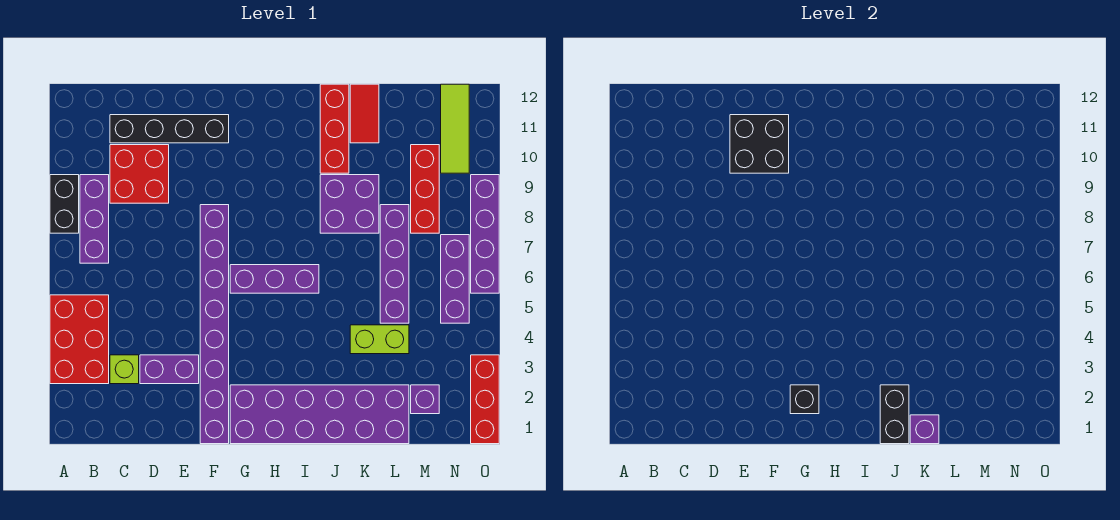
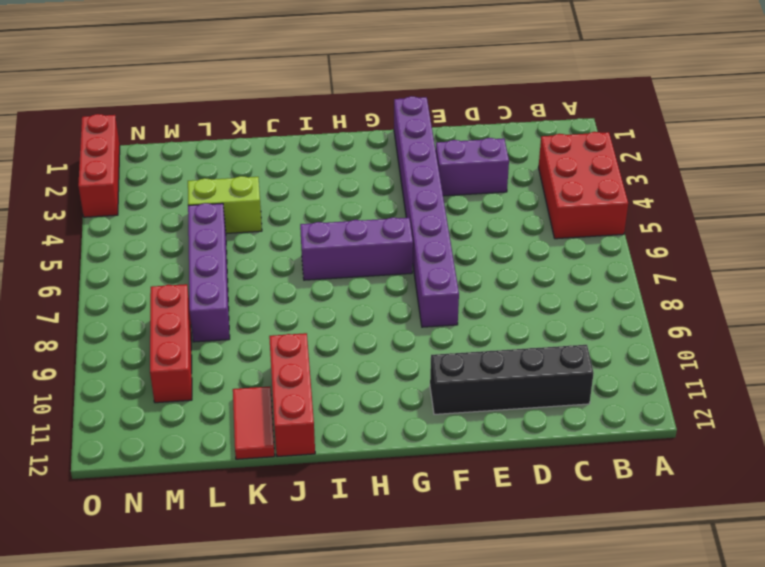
none -> black brick A8:A9 level 1
none -> purple brick B7:B9 level 1
none -> lime brick C3 level 1

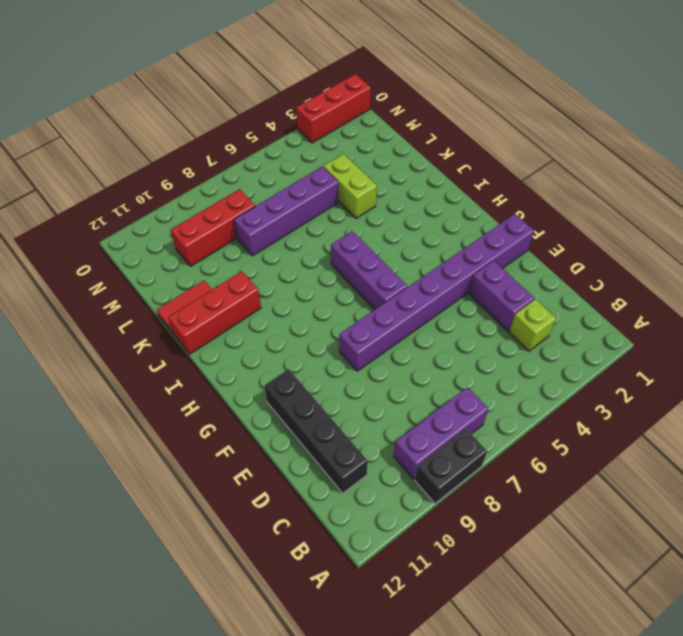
none -> red brick A3:B5 level 1
none -> red brick C9:D10 level 1
none -> purple brick G1:L2 level 1

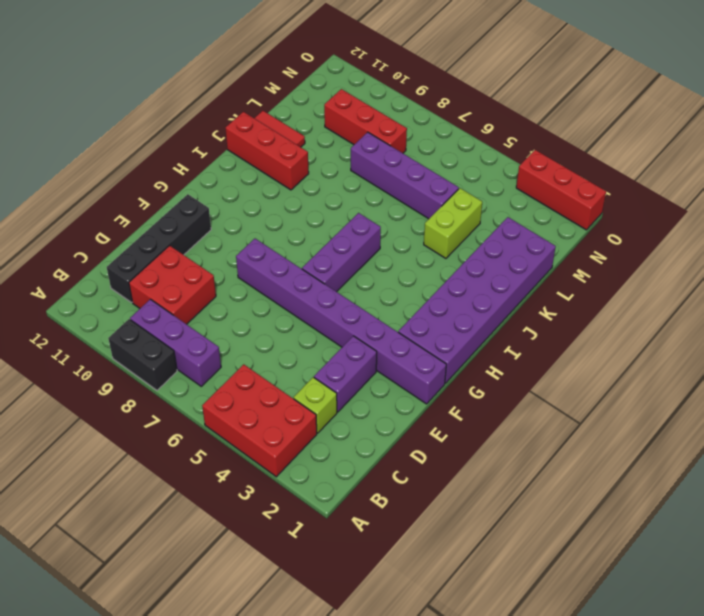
none -> purple brick J8:K9 level 1
none -> purple brick M2 level 1
none -> purple brick N5:N7 level 1

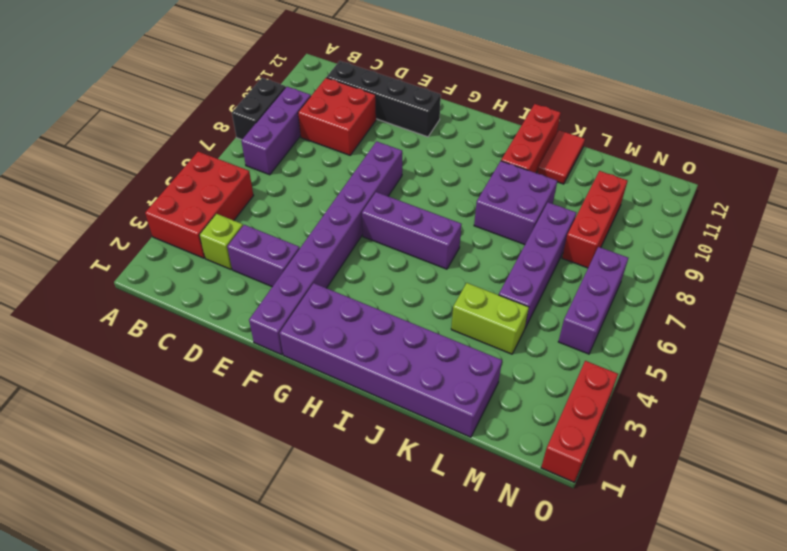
none -> purple brick M2 level 1
none -> lime tile N10:N12 level 1
none -> purple brick O6:O9 level 1

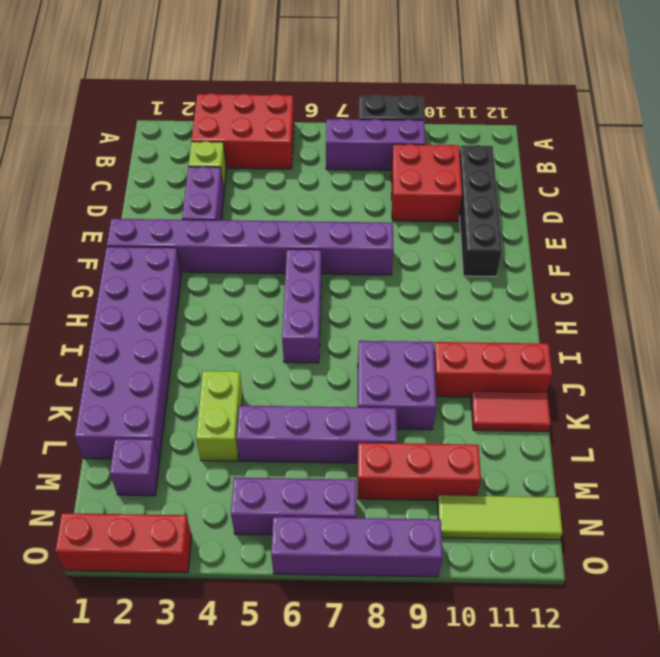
none -> black brick E10:F11 level 2
none -> black brick G2 level 2
none -> black brick J1:J2 level 2

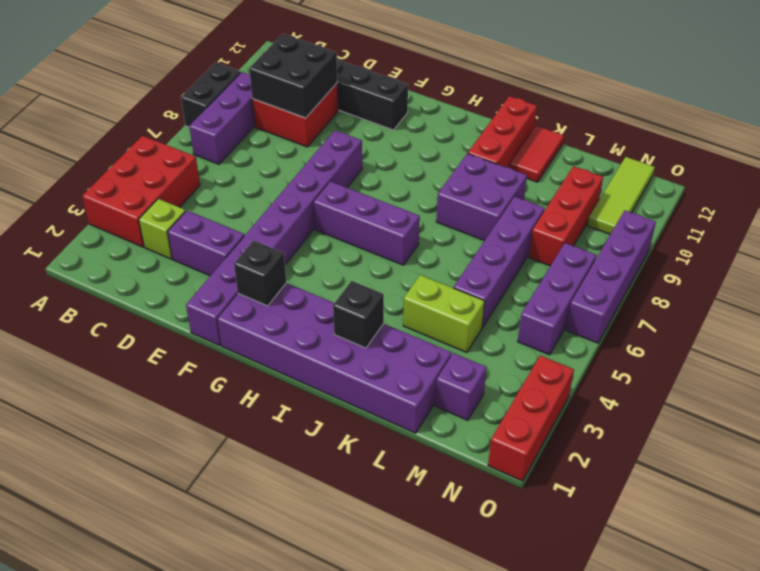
black brick C9:D10 level 2 -> black brick E10:F11 level 2
black brick J2 level 2 -> black brick J1:J2 level 2
none -> purple brick K1 level 2

